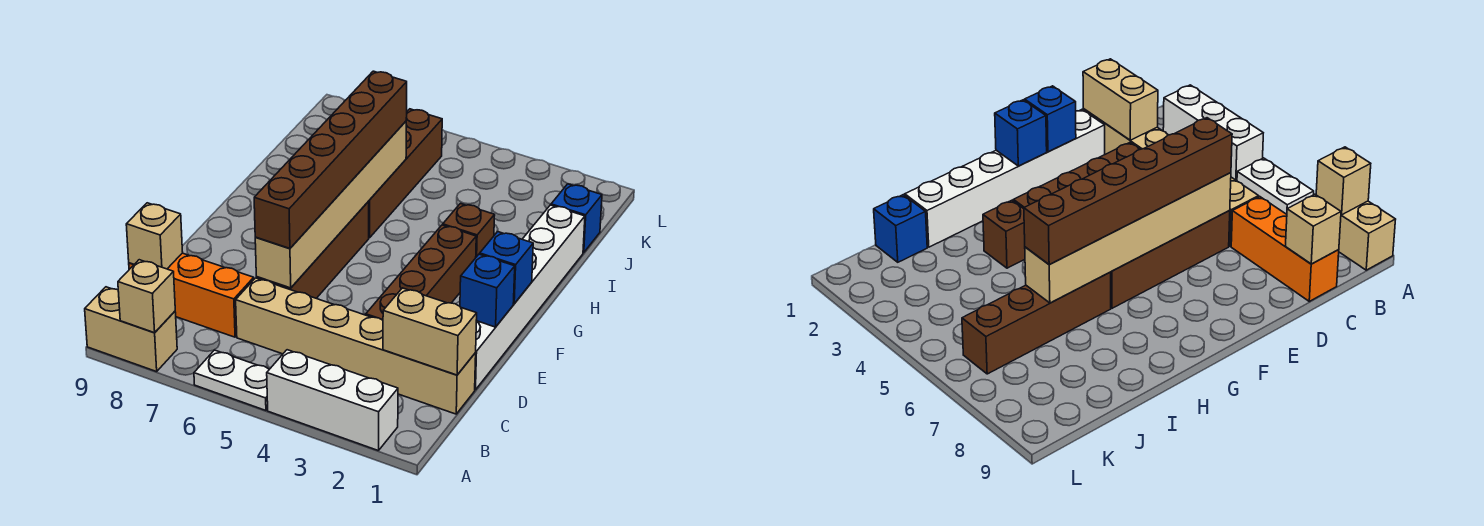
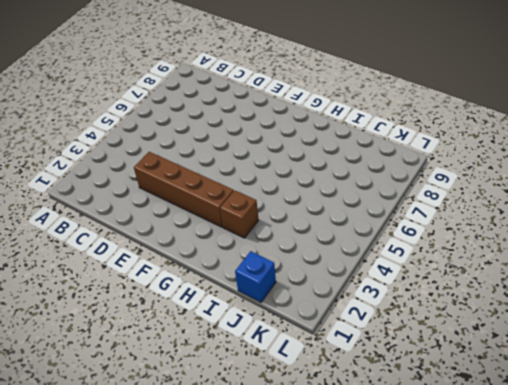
none -> white brick A2:A4 level 1
none -> white plate A5:A6 level 1
none -> tan brick A8:A9 level 1

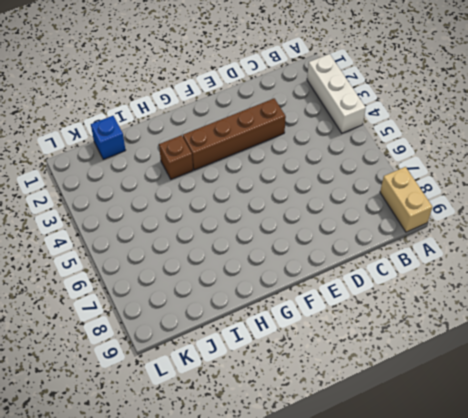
none -> white plate A5:A6 level 1
none -> tan brick C1:C6 level 1
none -> orange brick C7:C9 level 1

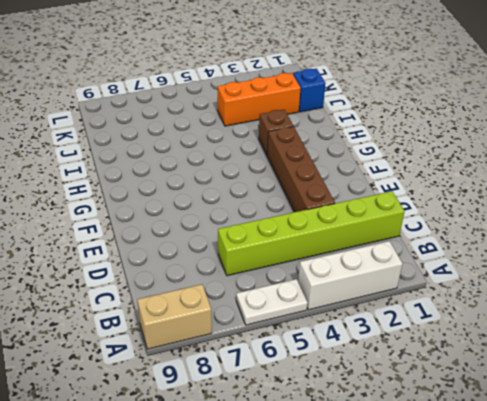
lime brick C1:C6 level 1 -> tan brick C1:C6 level 1
orange brick J2:J4 level 1 -> orange brick C7:C9 level 1
none -> white brick D1:I1 level 1
none -> brown brick D6:G6 level 1
none -> brown brick H6:K6 level 1

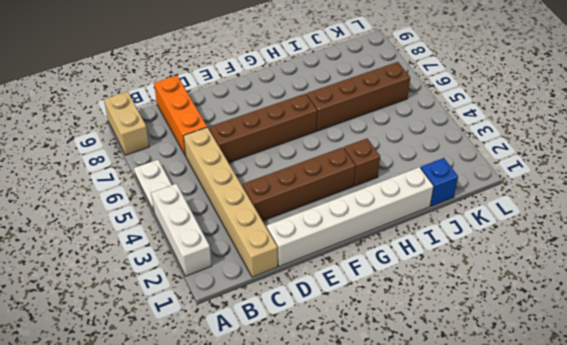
none -> tan brick A8 level 2
none -> tan brick C1:C2 level 2
none -> tan brick C9 level 2

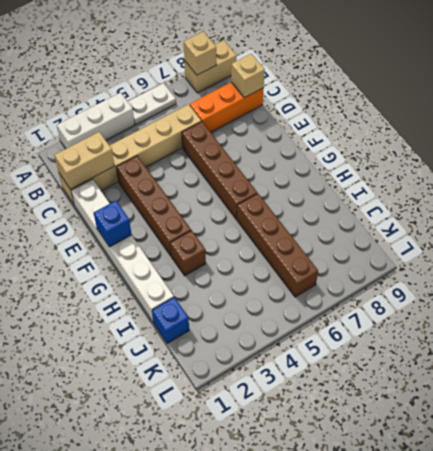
none -> tan brick D6:I6 level 2
none -> blue brick E1 level 2
none -> brown brick D6:I6 level 3

